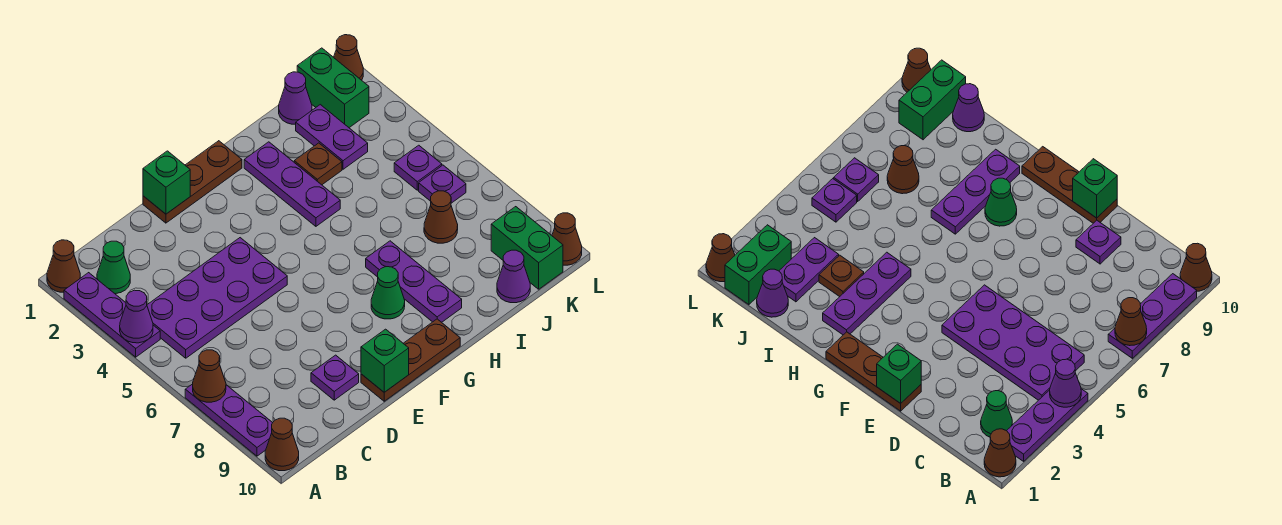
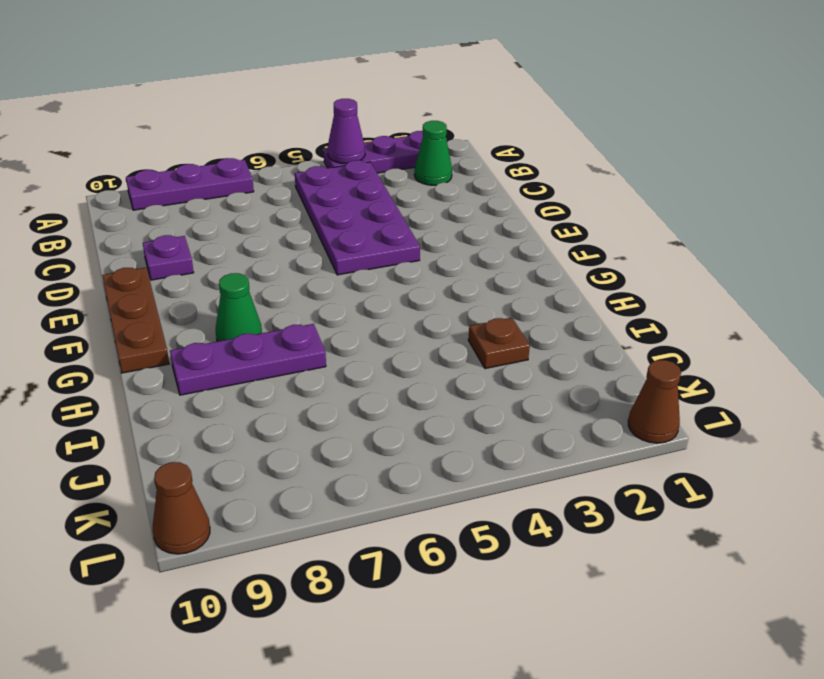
none -> brown cone A1 level 1
none -> brown cone A10 level 1
none -> brown plate E1:G1 level 1

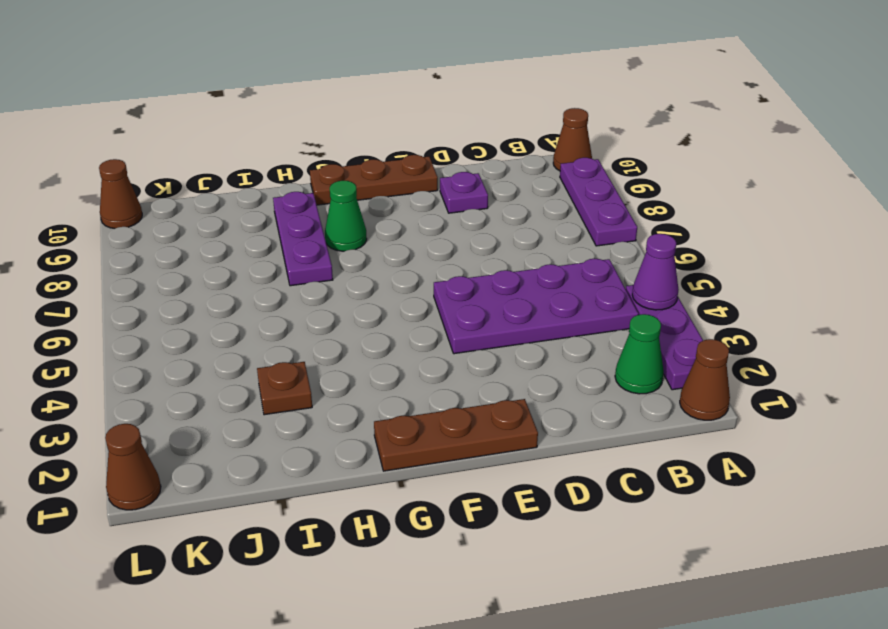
none -> purple plate H2:H4 level 1
none -> purple cone J1 level 1
none -> purple plate J2:J3 level 1

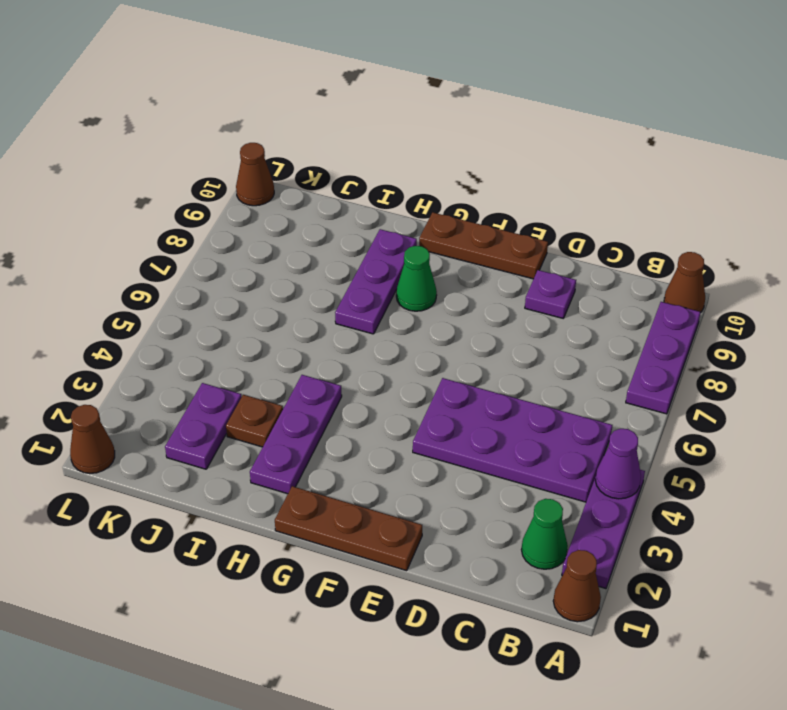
none -> purple cone J1 level 1
none -> brown cone J7 level 1
none -> purple cone J10 level 1

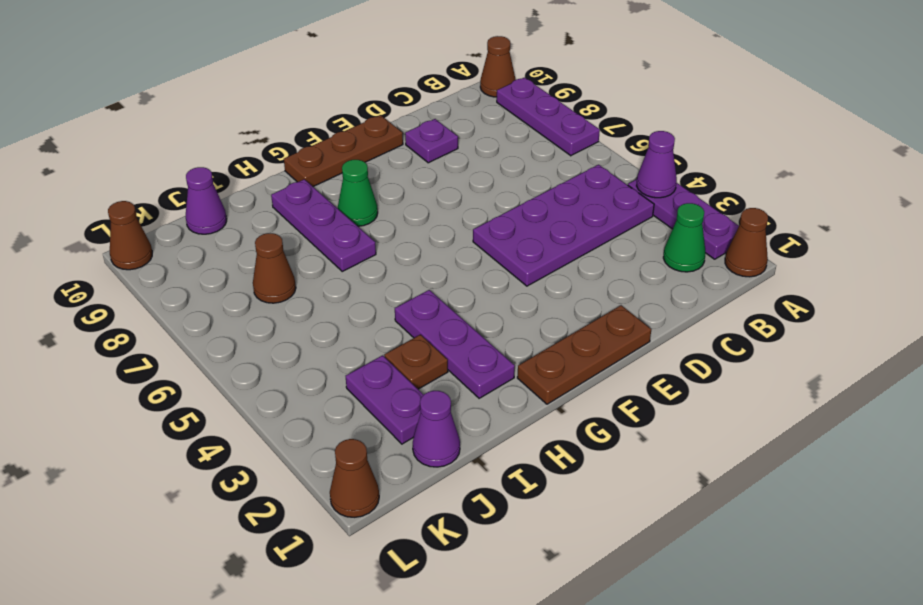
none -> green brick K1:K2 level 1
none -> purple plate K5 level 1
none -> purple plate K6 level 1

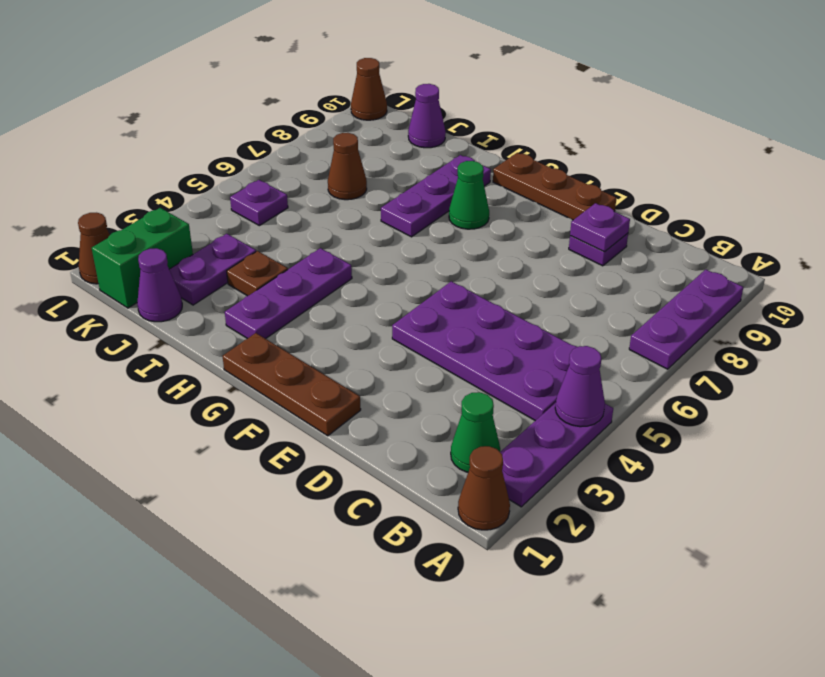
purple plate D9 level 2 -> purple plate K6 level 1
none -> brown cone A10 level 1
none -> green brick K9:K10 level 1
none -> brown cone A7 level 2

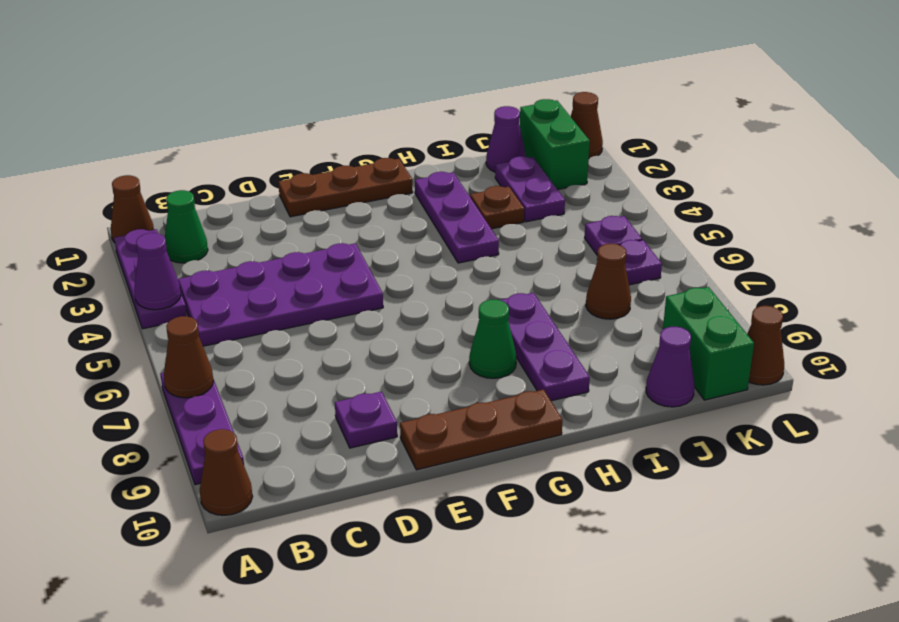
none -> green brick E1 level 2
none -> green brick E10 level 2

